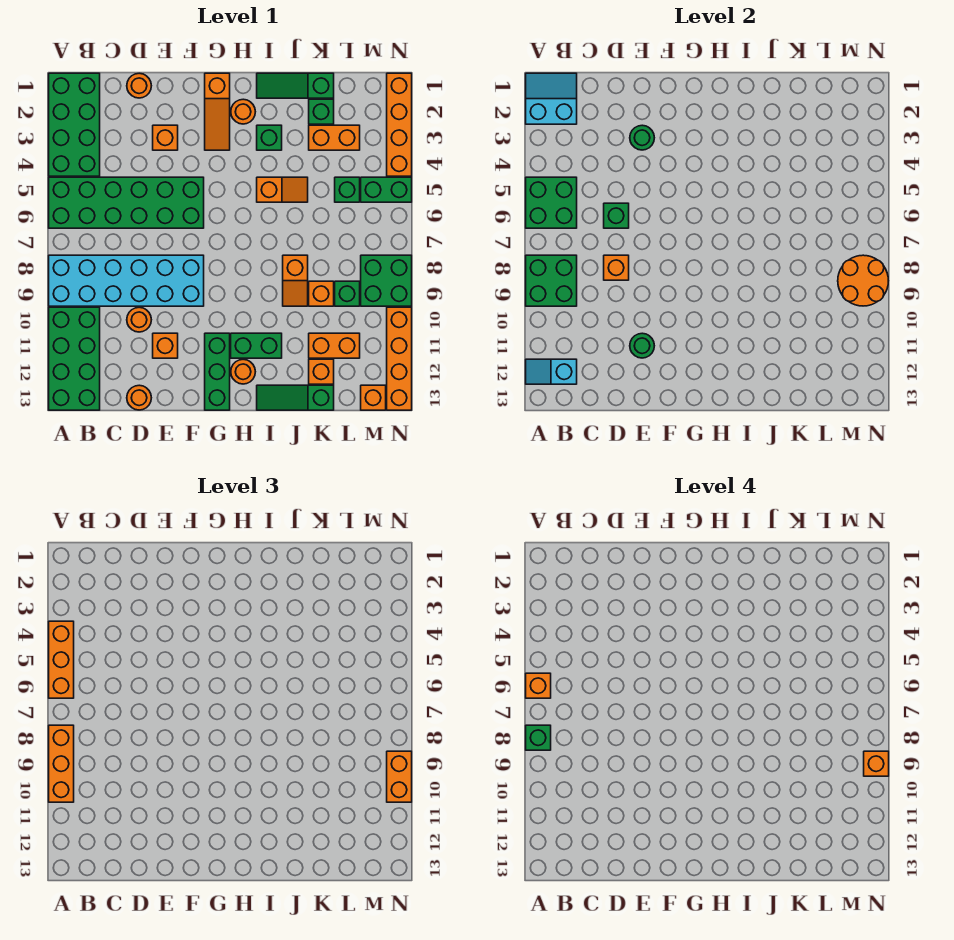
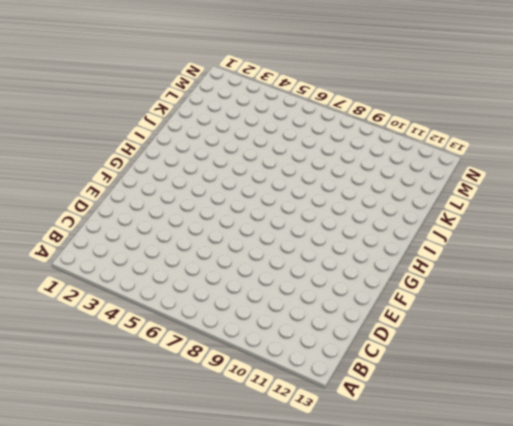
none -> green brick A1:B4 level 1
none -> green brick A5:F6 level 1
none -> cyan brick A8:F9 level 1
none -> green brick A10:B13 level 1

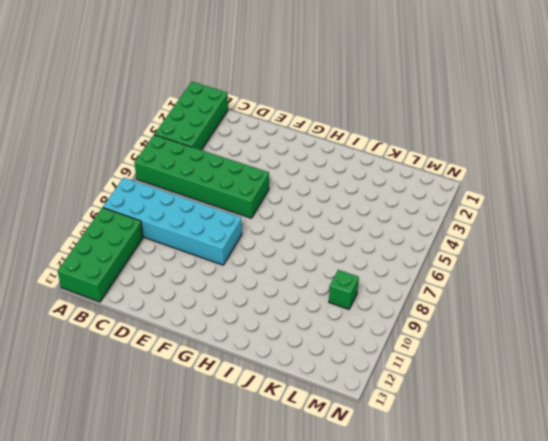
none -> orange round brick D1 level 1
none -> orange round brick D10 level 1
none -> orange round brick D13 level 1
none -> orange brick E3 level 1

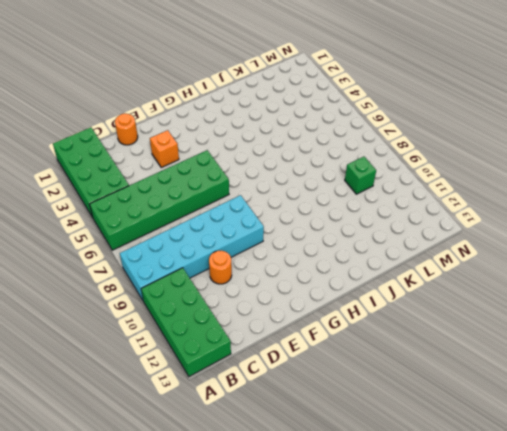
none -> orange round brick D13 level 1
none -> orange brick E11 level 1
none -> orange slope G1:G3 level 1 top 1
none -> green brick G11:G13 level 1

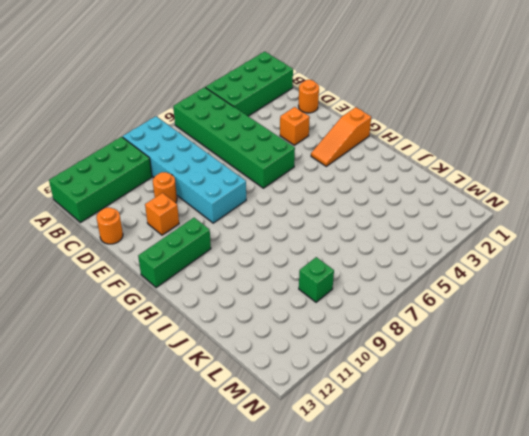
none -> orange round brick H2 level 1
none -> green brick H11:I11 level 1
none -> orange round brick H12 level 1
none -> green slope I1:K1 level 1 top K

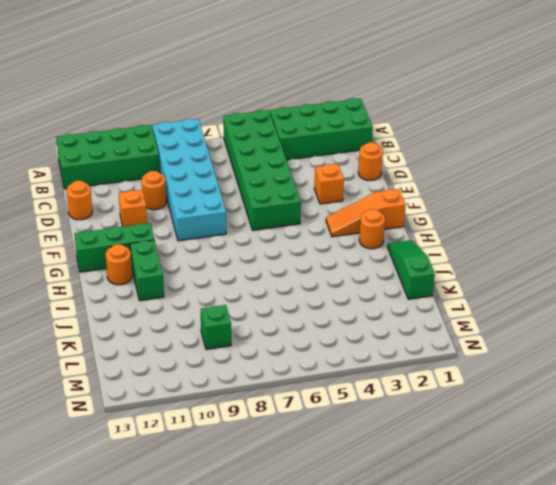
none -> green brick I3 level 1
none -> orange slope I5:J5 level 1 top I
none -> green slope I13:K13 level 1 top K
none -> orange slope J8:J9 level 1 top 8

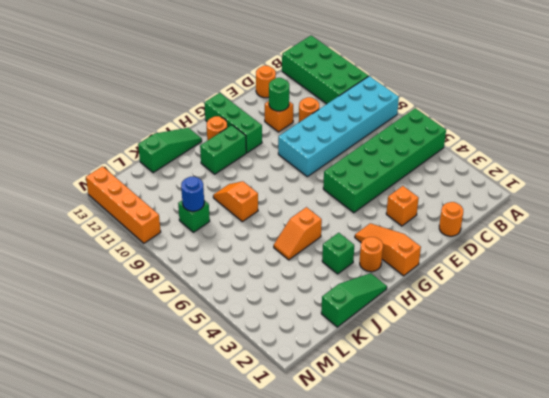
blue round brick L9 level 2 -> none
none -> green brick A1:B4 level 1
none -> green brick K2 level 1
none -> orange brick K3:L3 level 1
none -> orange brick K9 level 1

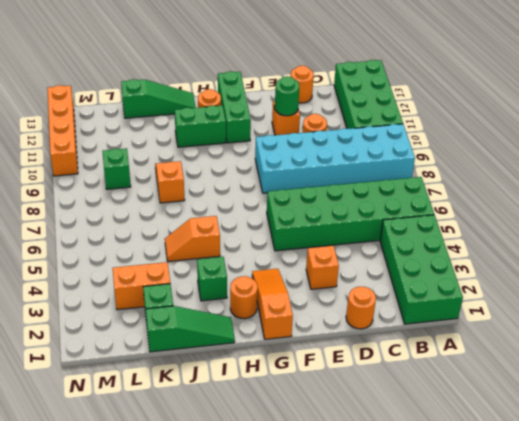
none -> orange brick K9 level 1
none -> orange brick K11:L11 level 1
none -> orange brick K12 level 1
none -> green brick L5 level 1

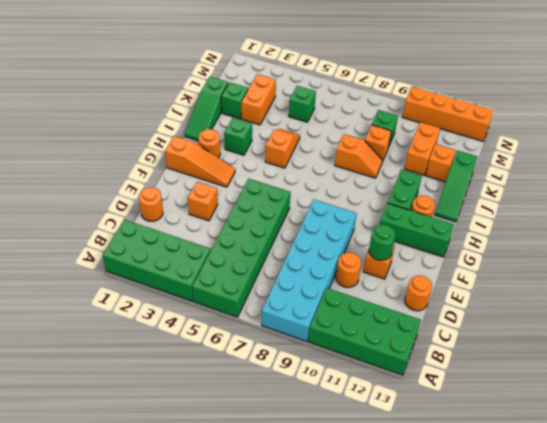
none -> green brick M5:N5 level 1
none -> green brick M8:N9 level 1
none -> orange brick M13 level 1
none -> orange brick N1:N4 level 1

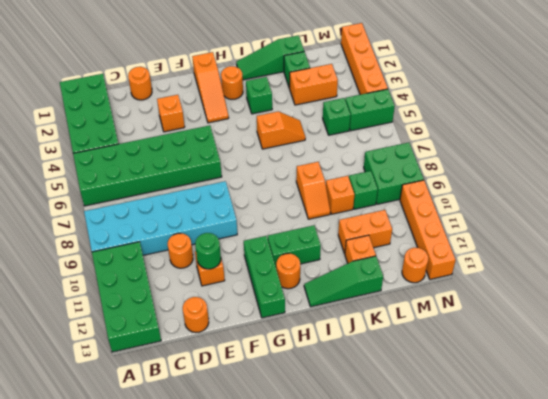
orange round brick M13 level 1 -> orange brick M13 level 1
none -> cyan slope A1:B2 level 2 top 2
none -> green brick A5:B6 level 2
none -> green brick A8:B9 level 2
none -> cyan slope A12:B12 level 2 top B

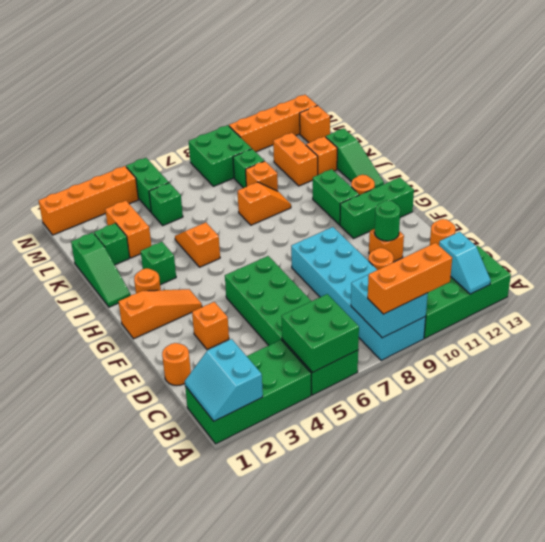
cyan brick A8:B9 level 2 -> green brick A8:B9 level 2
none -> green brick D6 level 2
none -> orange brick D8 level 2
none -> green round brick E3 level 2
none -> orange round brick M8:N9 level 2

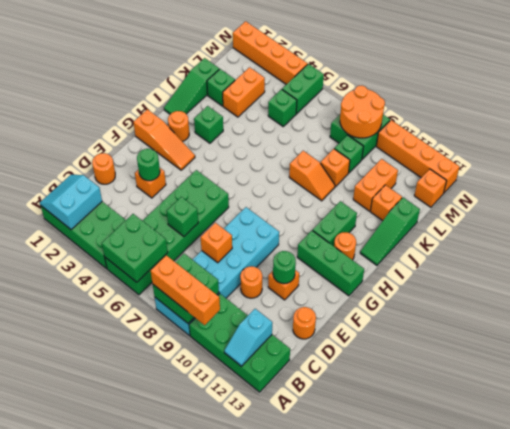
none -> orange slope I5:J5 level 1 top I
none -> orange brick A4:A6 level 3
none -> orange brick N9:N10 level 3
none -> orange brick A6 level 4

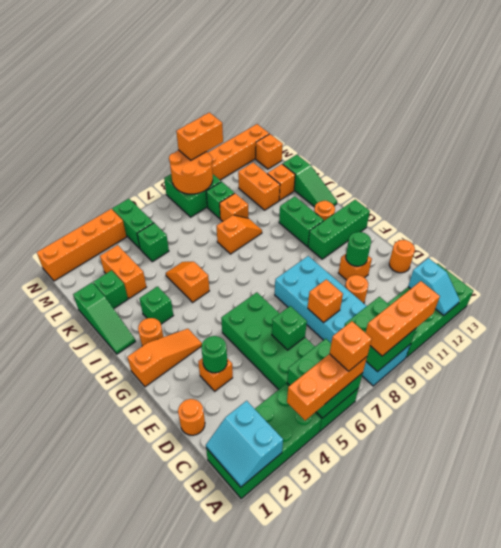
none -> green brick A8 level 4
none -> orange brick N9 level 4

